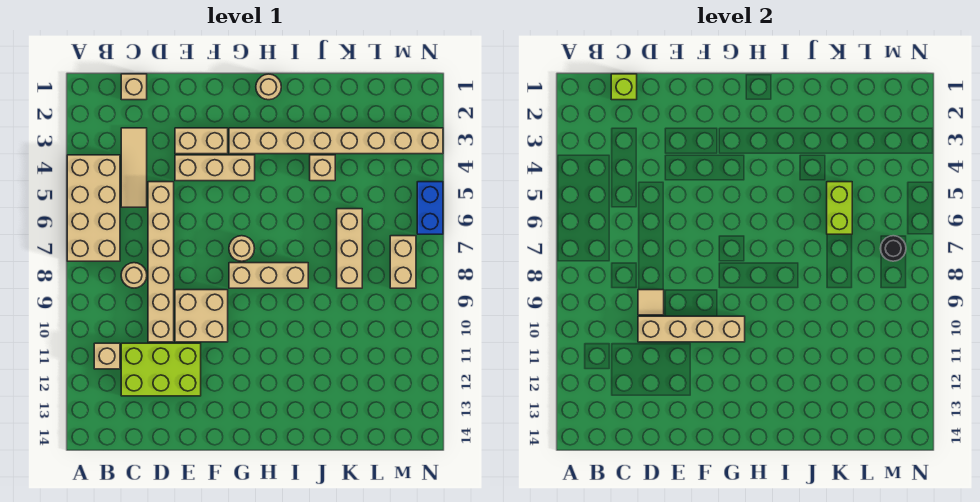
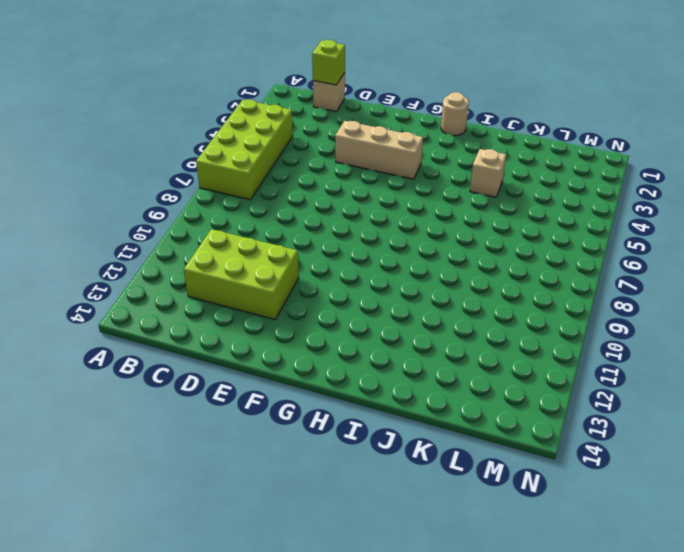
lime brick A4:B7 level 1 -> tan brick A4:B7 level 1
none -> tan brick B11 level 1
none -> tan tile C3:C5 level 1
none -> tan round brick C8 level 1

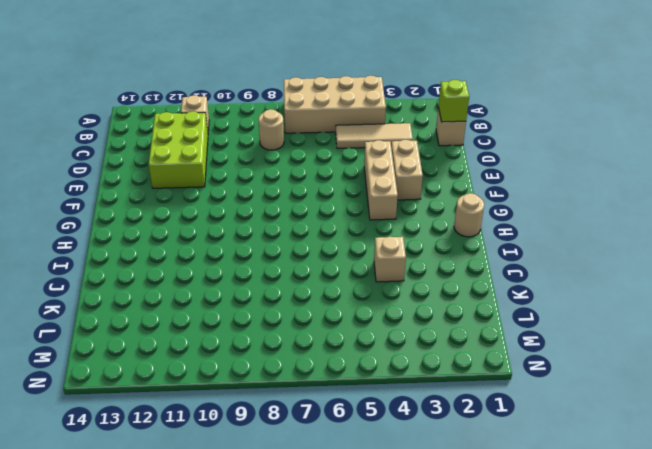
none -> tan brick D5:D10 level 1
none -> tan brick E9:F10 level 1
none -> tan brick G3:N3 level 1

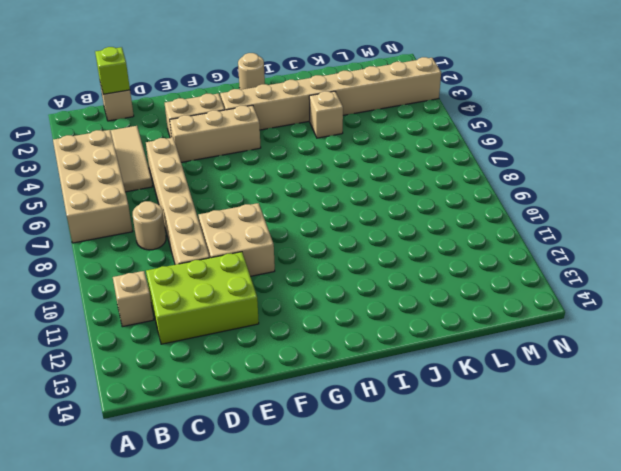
none -> tan round brick G7 level 1
none -> tan brick G8:I8 level 1
none -> tan brick K6:K8 level 1

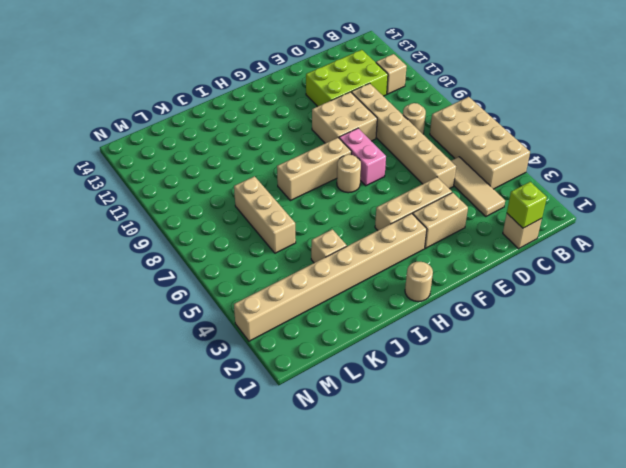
pink brick F7:F8 level 1 -> none
none -> tan brick M7:M8 level 1
none -> blue brick N5:N6 level 1
none -> tan tile D9 level 2

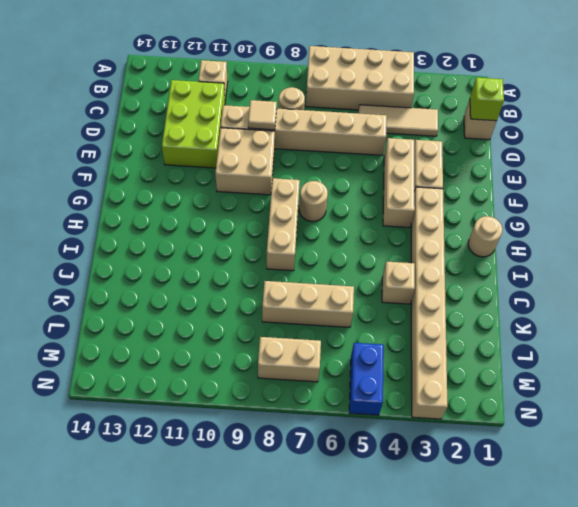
blue brick M5:N5 level 1 -> blue brick N5:N6 level 1
none -> tan brick D10:G10 level 2
none -> lime brick K5:K6 level 2
none -> black round brick M7 level 2

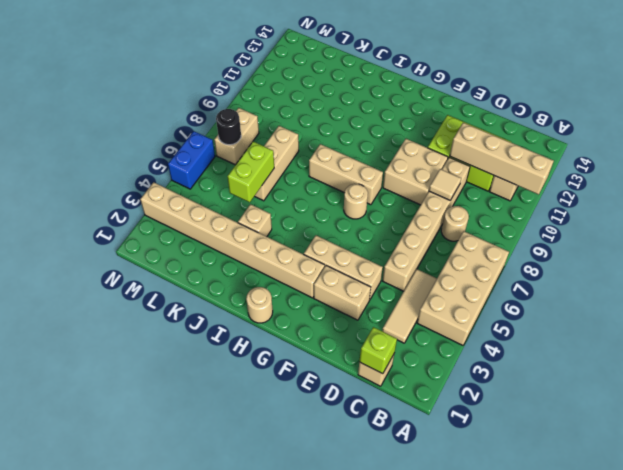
tan brick A11:D11 level 2 -> tan brick D10:G10 level 2

